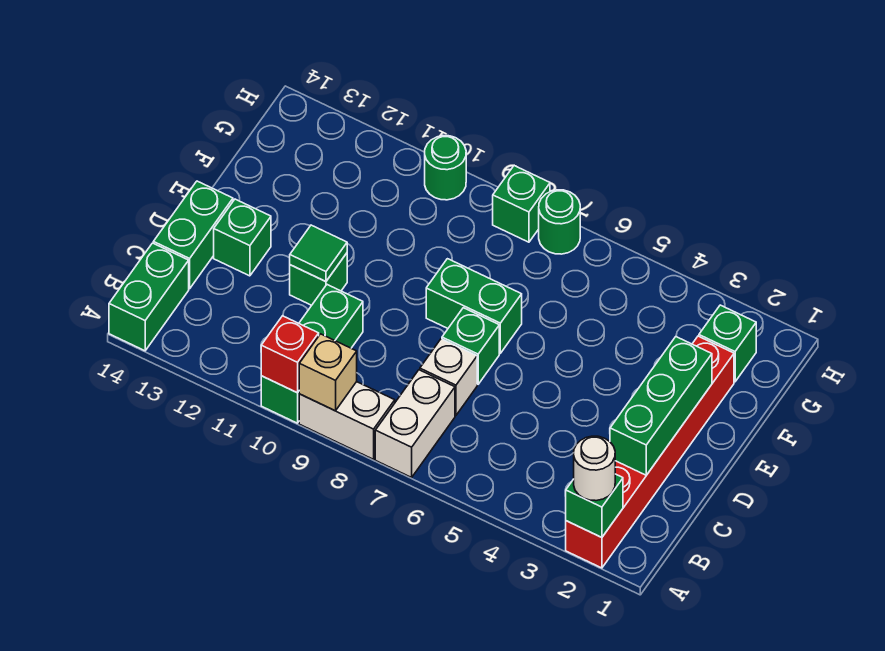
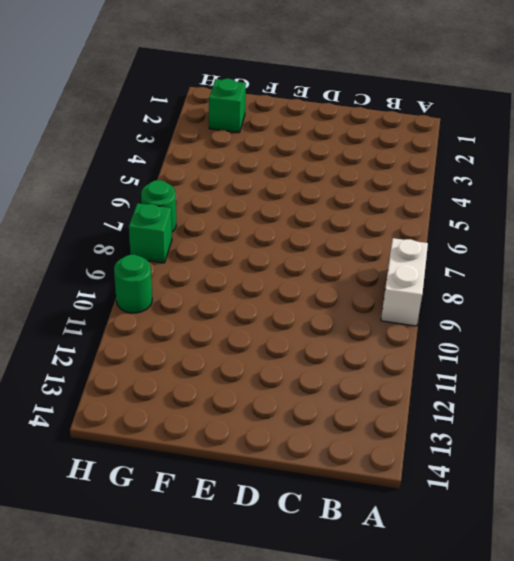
none -> red brick A2:F2 level 1
none -> white brick A7:B7 level 1
none -> green brick A10:C10 level 1

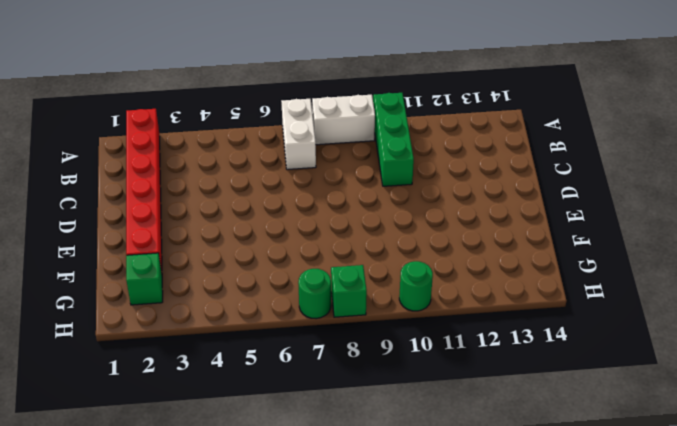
none -> green brick A14:B14 level 1
none -> white brick C7 level 1
none -> green brick C14:D14 level 1

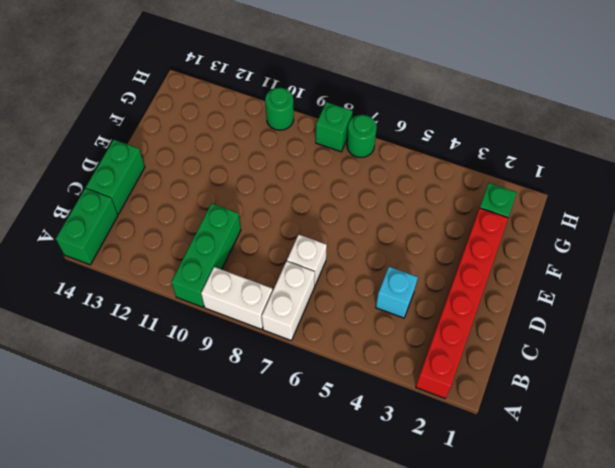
cyan brick C4 level 1 -> none
none -> green brick D7 level 1
none -> green brick D11 level 1
none -> green brick D13 level 1

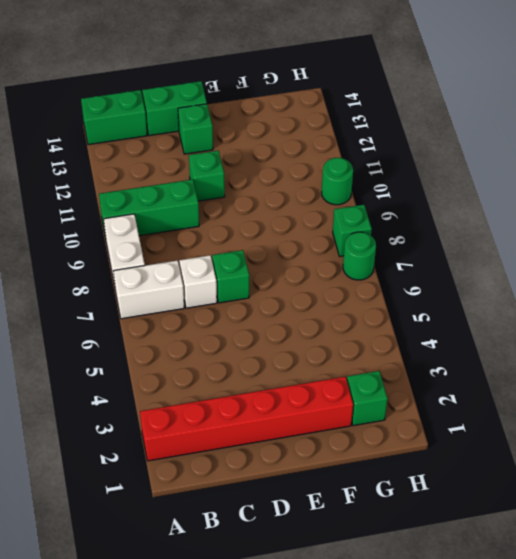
none -> green brick E7:E8 level 1
none -> green brick A2 level 2
none -> tan brick A9 level 2

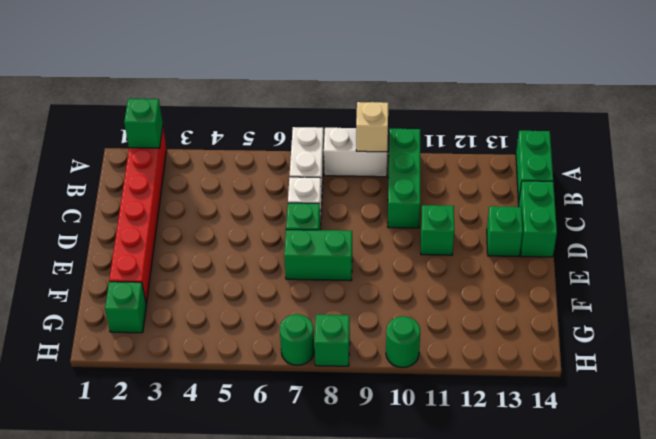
none -> red brick A10 level 2
none -> green brick C2:E2 level 2
none -> green tile D11 level 2

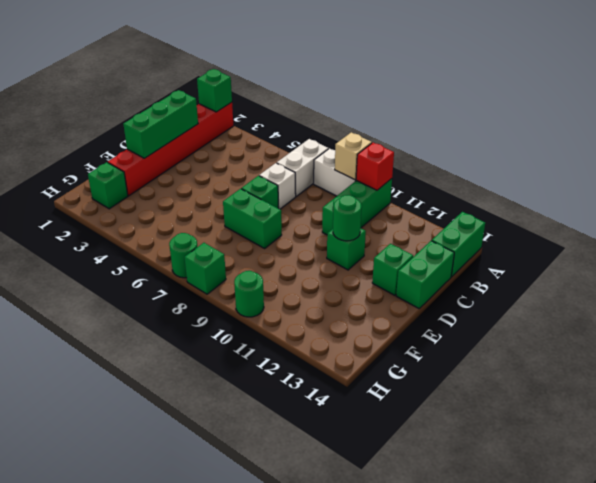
green round brick D11 level 2 -> green tile D11 level 2
none -> white round brick A2 level 3

